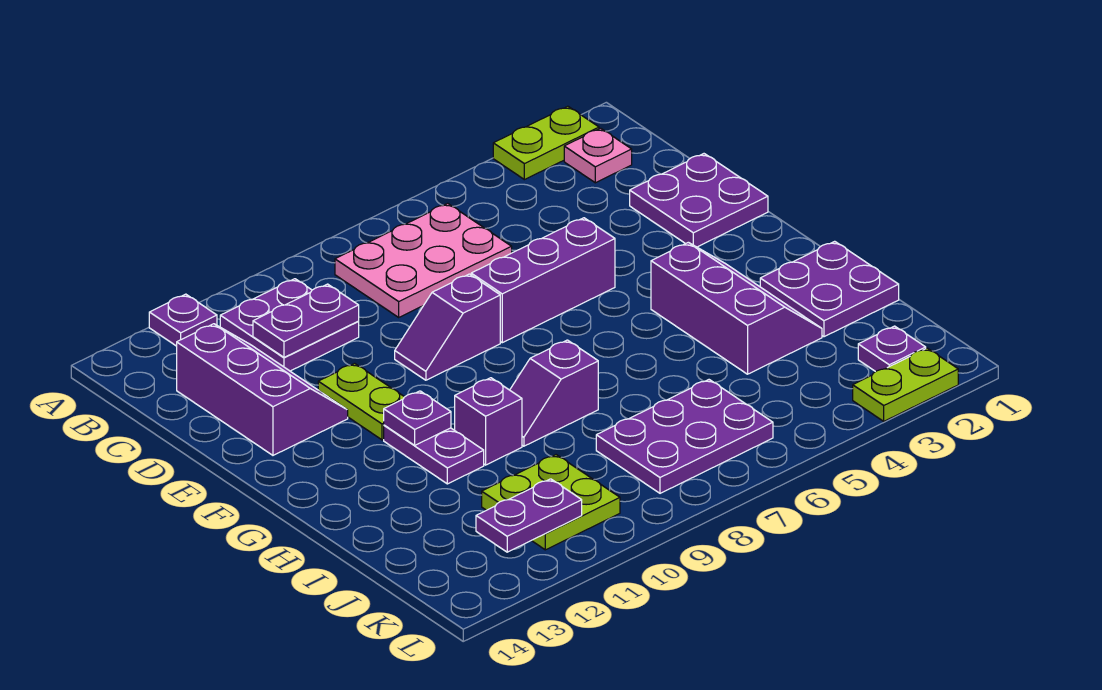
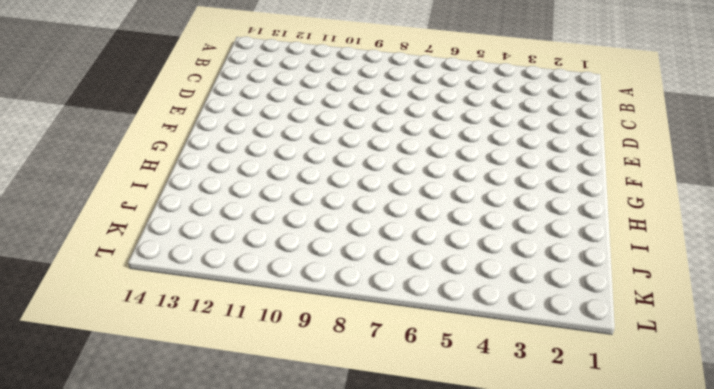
none -> lime plate A2:A3 level 1
none -> purple plate A12 level 1
none -> pink plate B2 level 1

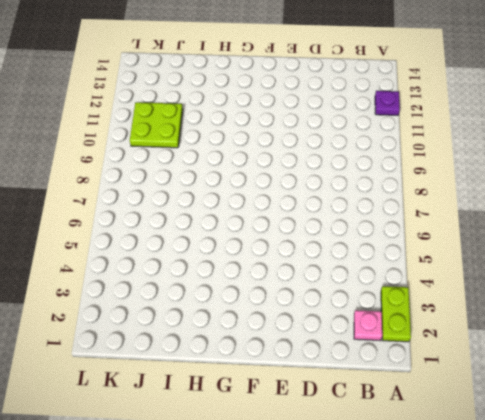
none -> pink plate B6:C8 level 1
none -> purple plate B10:C11 level 1
none -> purple slope C12:E13 level 1 top 13

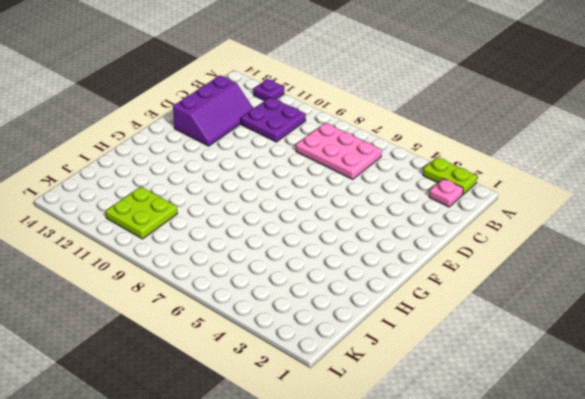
none -> purple plate D1:E2 level 1
none -> purple brick E5:E7 level 1
none -> purple slope E8:E9 level 1 top 8

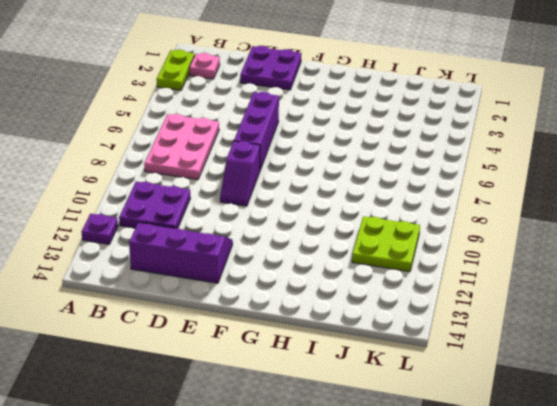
none -> lime plate E11:F11 level 1
none -> purple slope G3:I4 level 1 top 4
none -> purple plate G11:H11 level 1

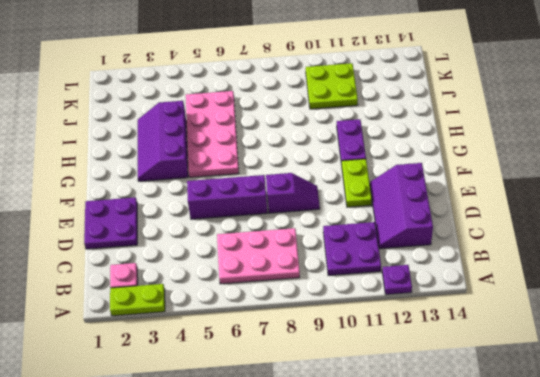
pink plate G5:J6 level 1 -> purple plate J6:K8 level 1
none -> purple plate H1:I2 level 1
none -> purple slope H8:H9 level 1 top 8
none -> purple brick H10 level 1

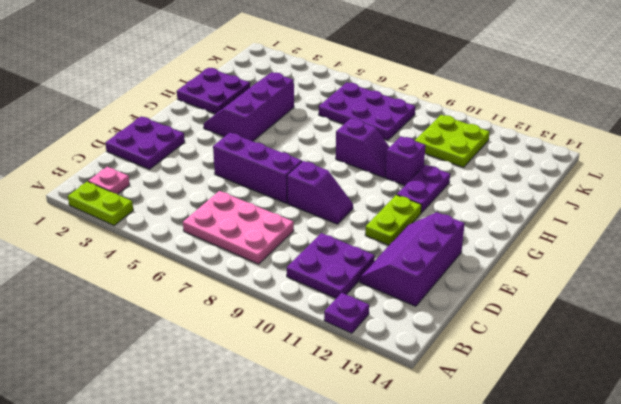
none -> purple plate K2 level 1
none -> lime plate L2:L3 level 1
none -> purple plate C10:C11 level 2

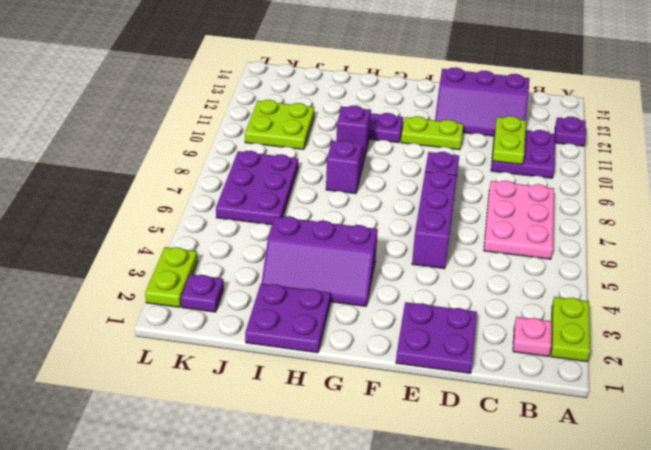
lime plate C10:C11 level 2 -> purple plate C10:C11 level 2
none -> purple plate G11 level 2
none -> purple plate K11:K12 level 2

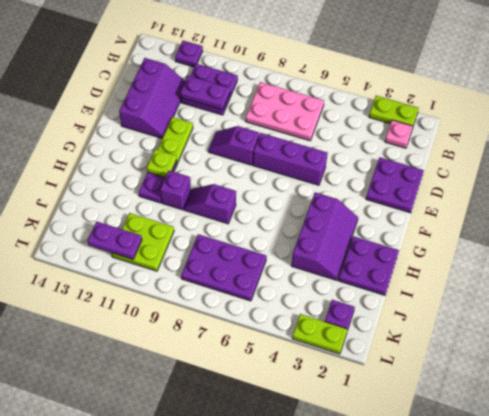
lime plate G11 level 2 -> purple plate G11 level 2

